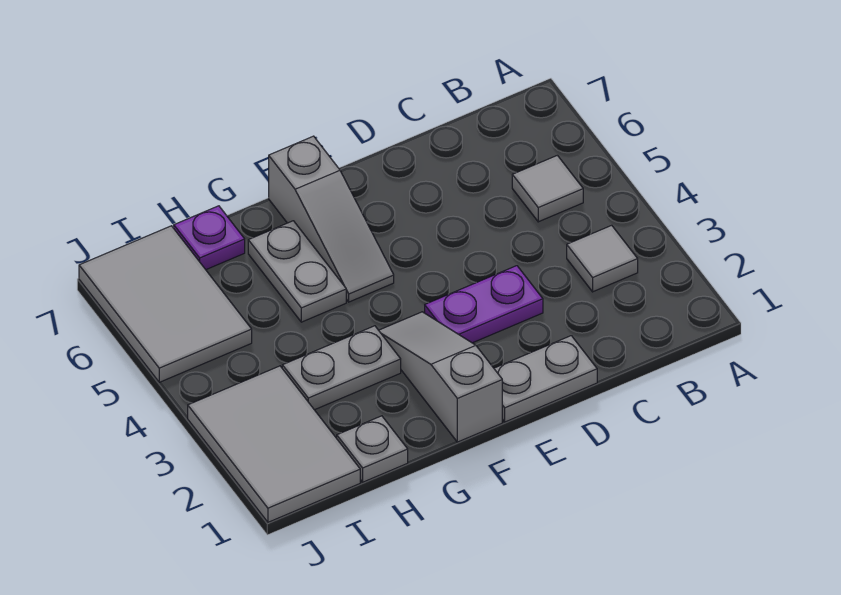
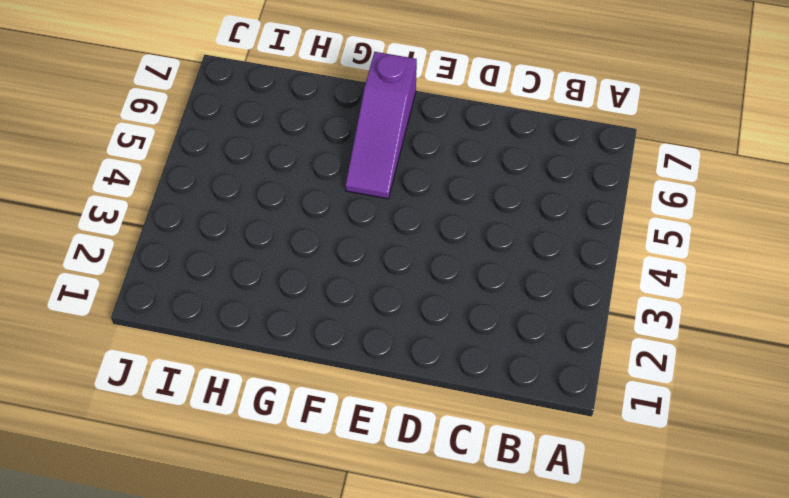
purple slope F5:F7 level 1 top 7 -> grey slope F5:F7 level 1 top 7
none -> grey tile B3 level 1
none -> grey tile B5 level 1
none -> grey plate D1:E1 level 1

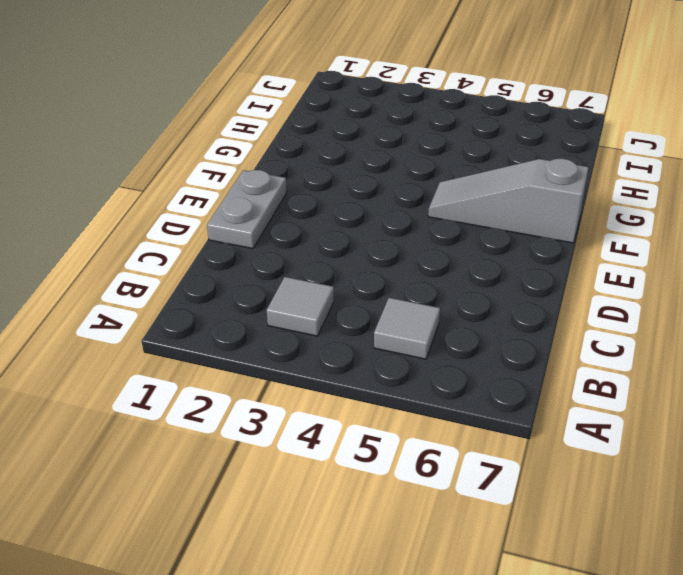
none -> purple plate D3:E3 level 1
none -> grey slope F1:F3 level 1 top 1
none -> grey plate G3:H3 level 1

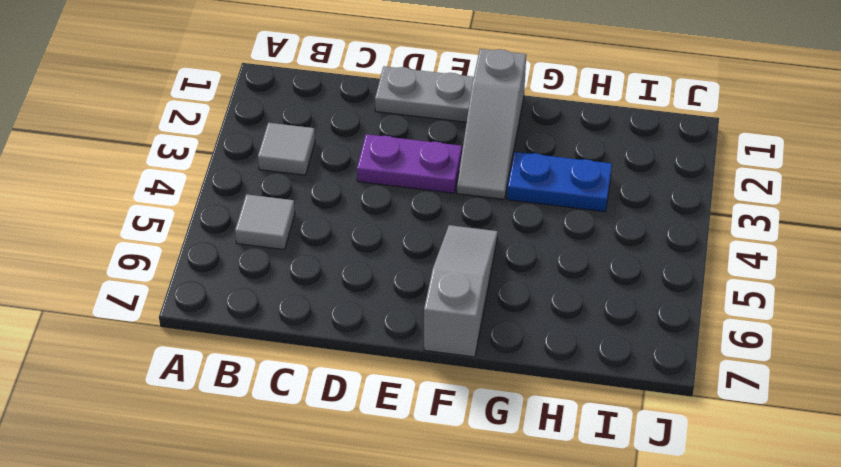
blue plate G3:H3 level 1 -> grey plate G3:H3 level 1
none -> grey plate G5:G6 level 1
none -> grey plate H1 level 1
none -> purple plate H7 level 1

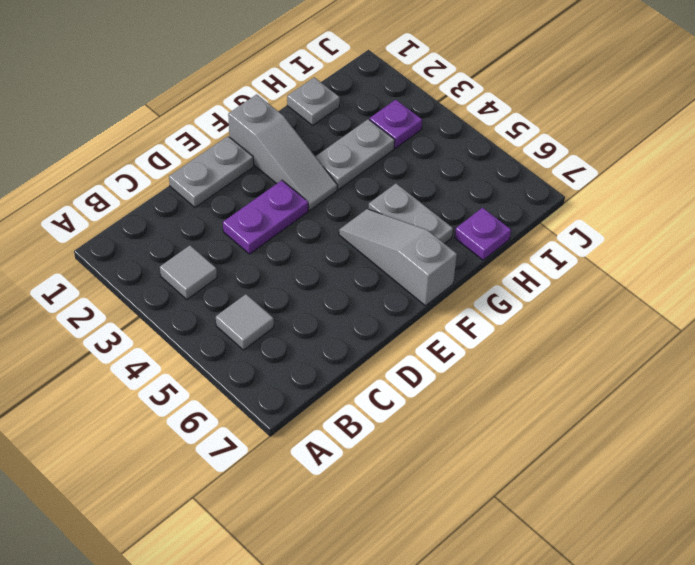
purple plate I3 level 1 -> grey tile I1:J3 level 1
none -> grey tile I5:J7 level 1

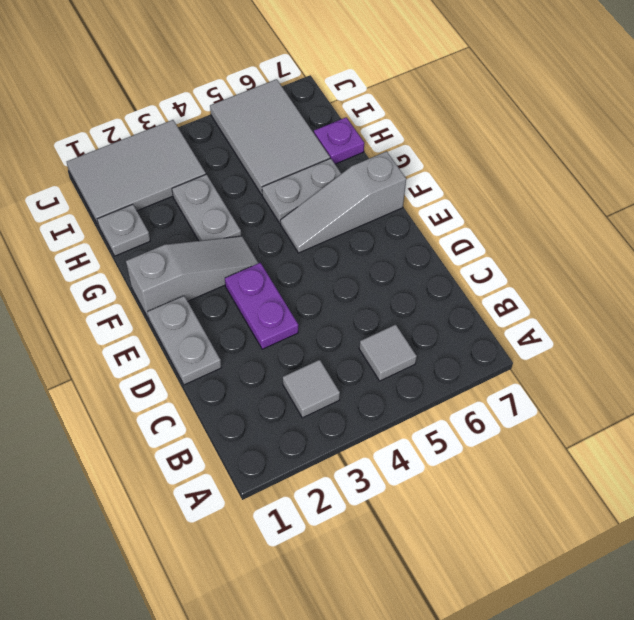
grey tile H5:J6 level 1 -> grey tile I5:J7 level 1

